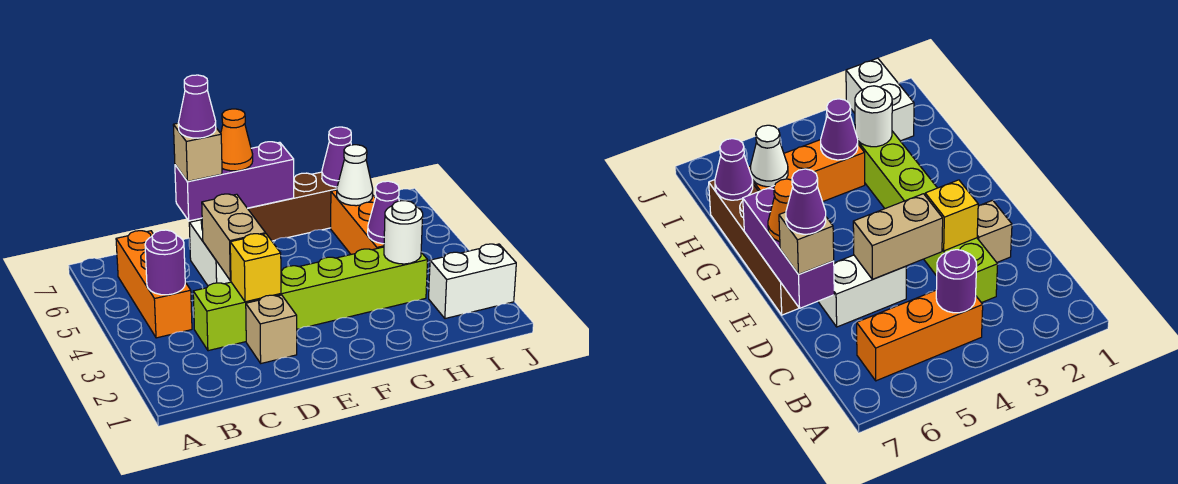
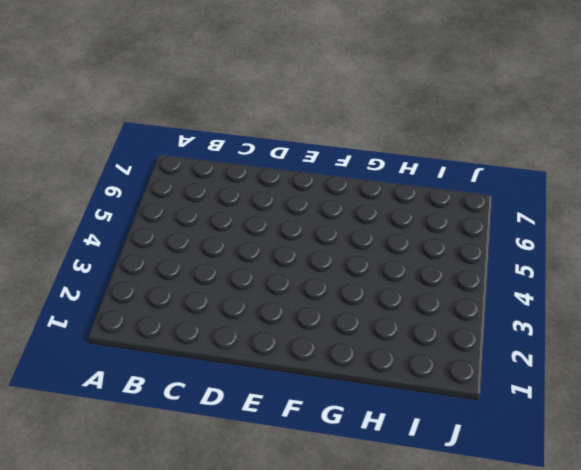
none -> orange brick B4:B6 level 1
none -> lime brick C3:H3 level 1
none -> tan brick D2 level 1

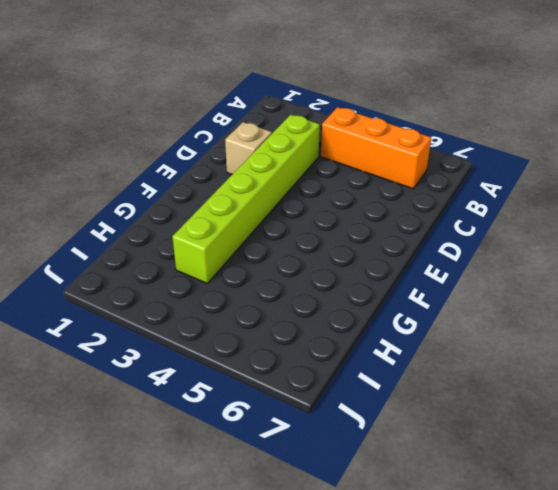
none -> white brick D5:D6 level 1
none -> brown brick E7:H7 level 1
none -> orange brick H4:H6 level 1

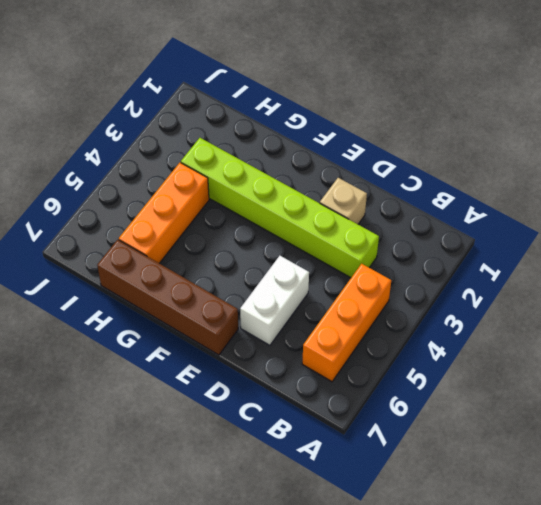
none -> white brick I2:J2 level 1
none -> purple round brick B4 level 2
none -> yellow brick D3 level 2

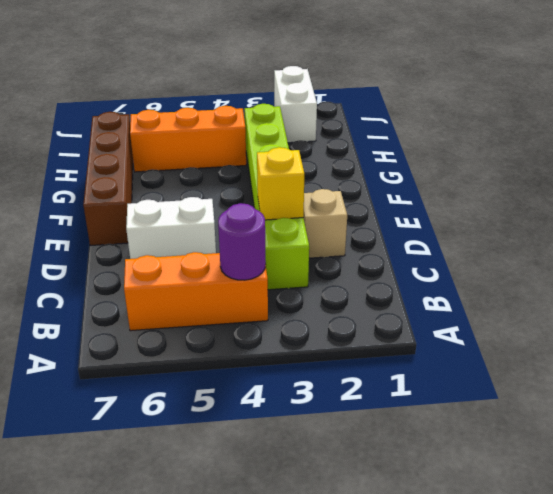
none -> tan brick D4:D5 level 2
none -> purple brick D7:F7 level 2
none -> white round brick H3 level 2

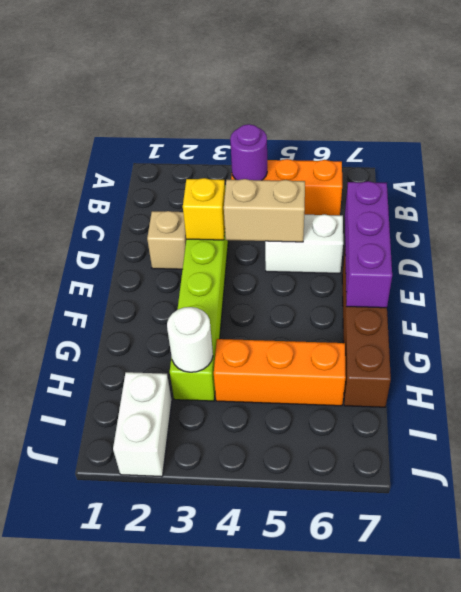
none -> purple cone H4 level 2
none -> white cone H6 level 2
none -> purple cone H7 level 2

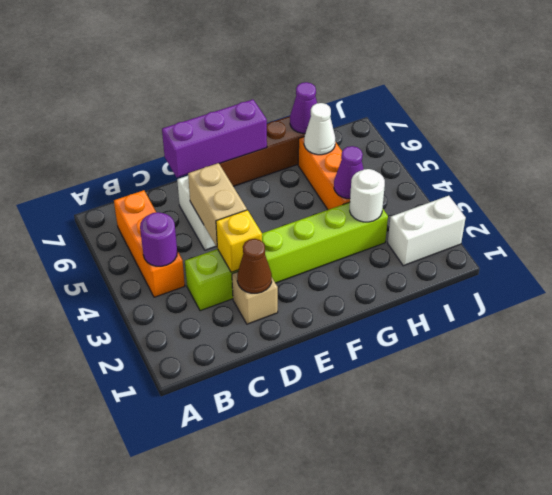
brown cone D2 level 2 -> none
none -> tan brick D7 level 3
none -> orange cone E7 level 3
none -> purple cone D7 level 4

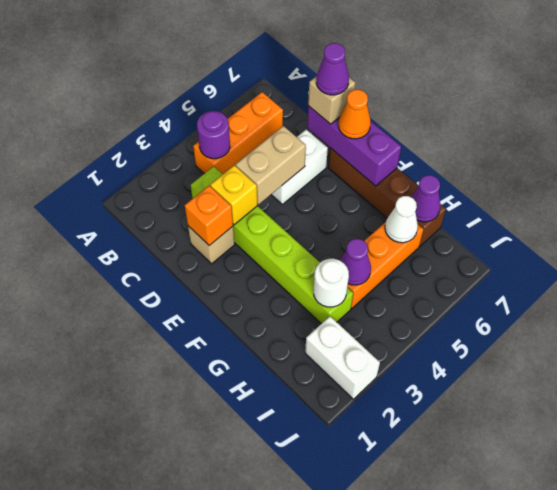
orange brick D2 level 2 -> none

